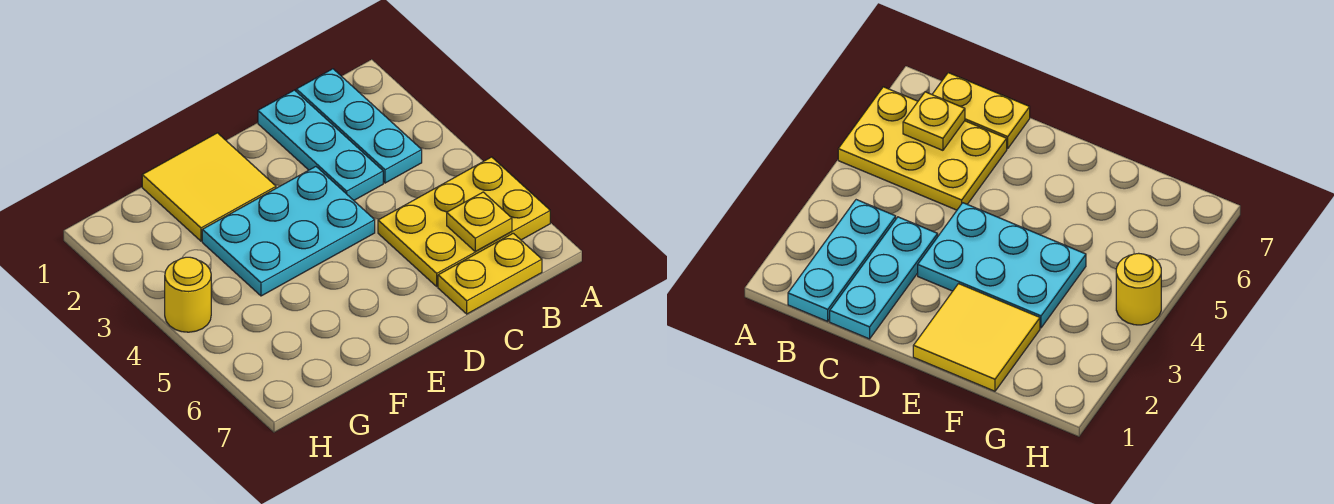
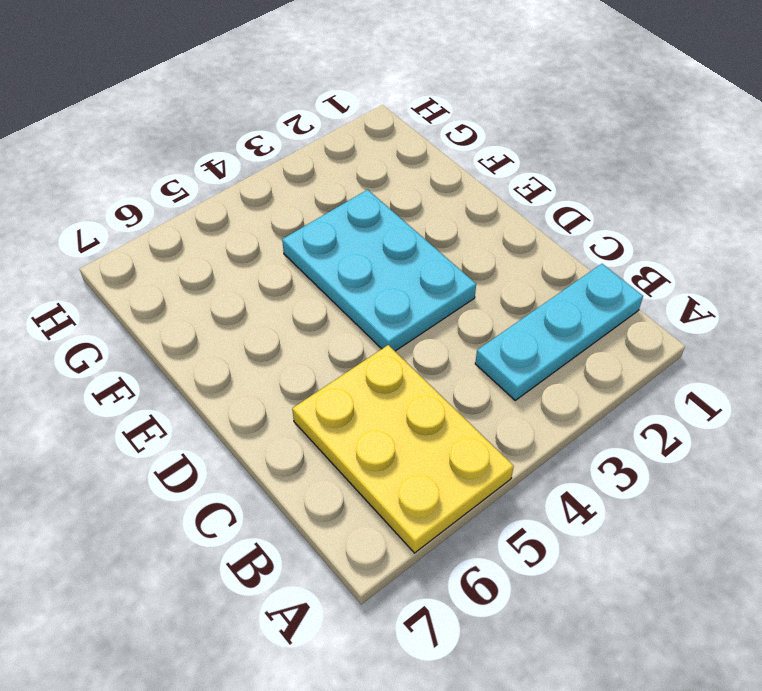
none -> yellow plate B7:C7 level 1
none -> cyan plate C1:C3 level 1

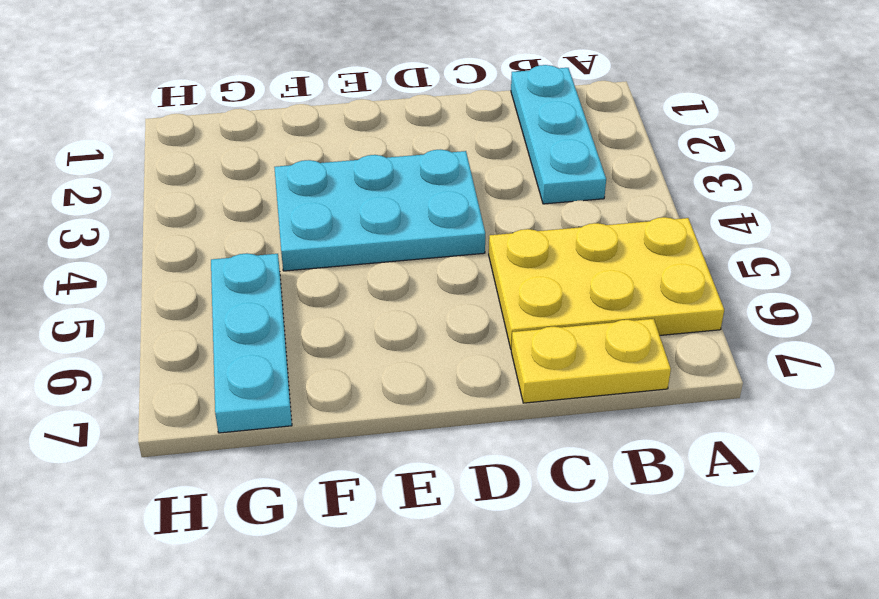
cyan plate G5:G7 level 1 -> cyan plate C1:C3 level 1
none -> yellow tile E1:F2 level 1
none -> yellow round brick H4 level 1

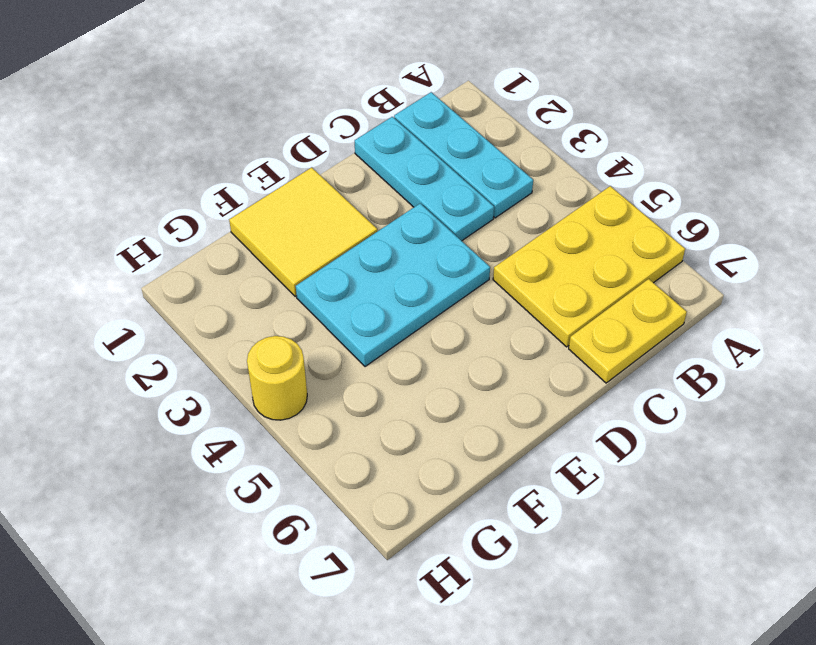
none -> yellow plate B6 level 2

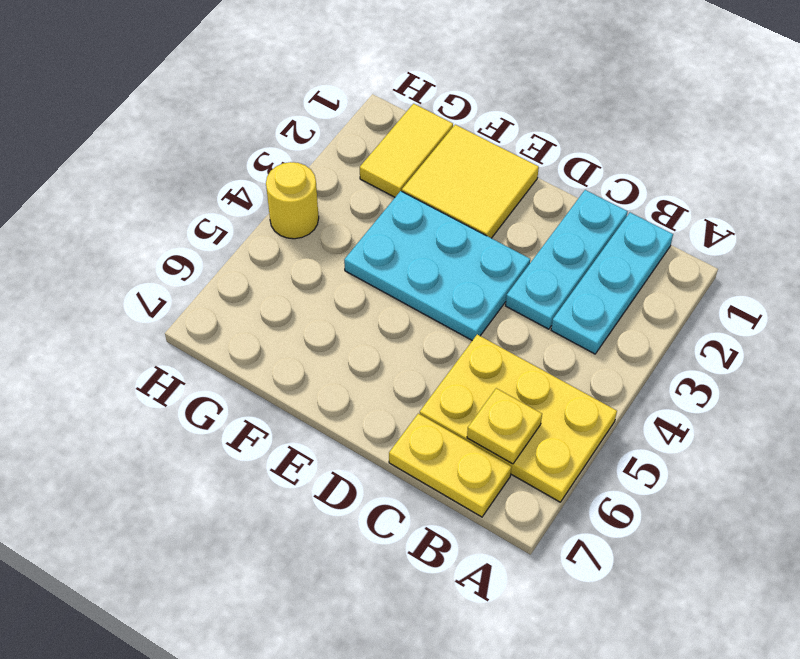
yellow tile G1:G2 level 1 -> none

